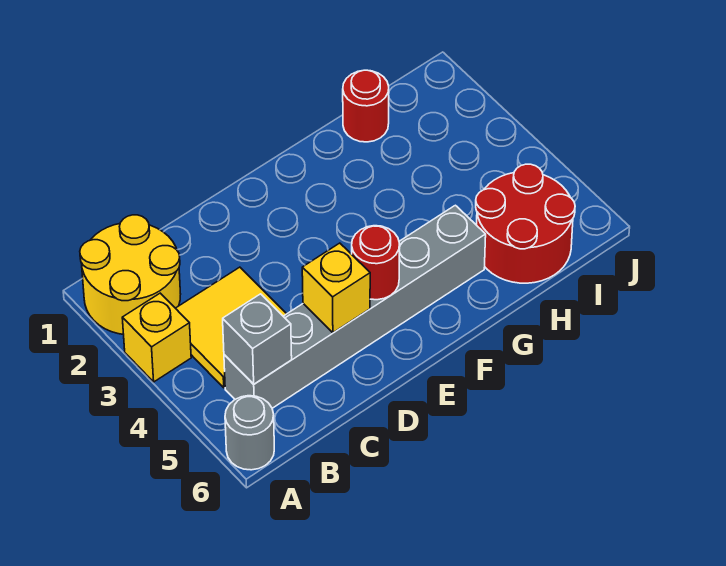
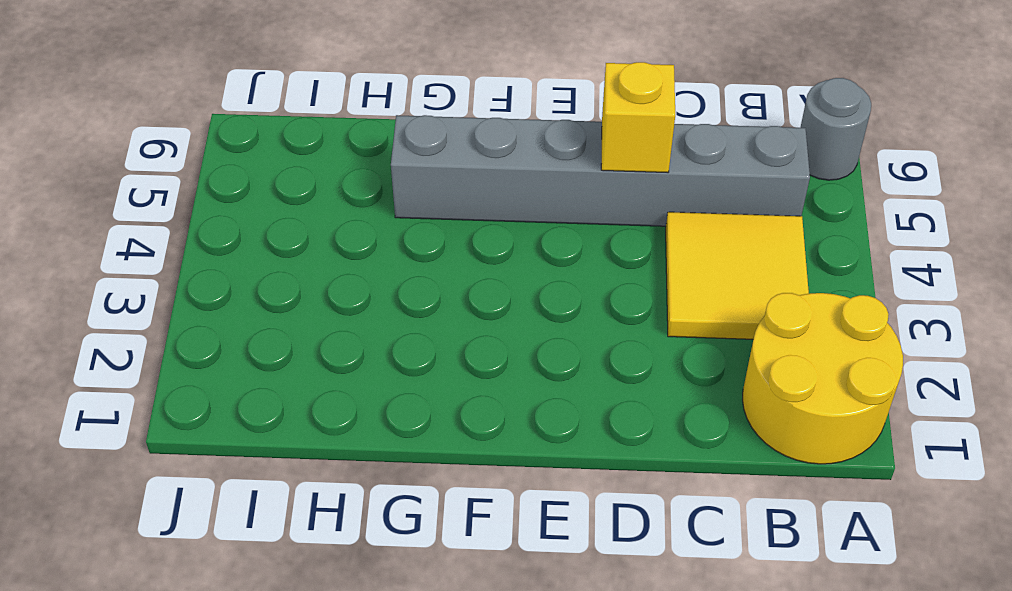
none -> yellow brick A3 level 1
none -> red round brick H1 level 1

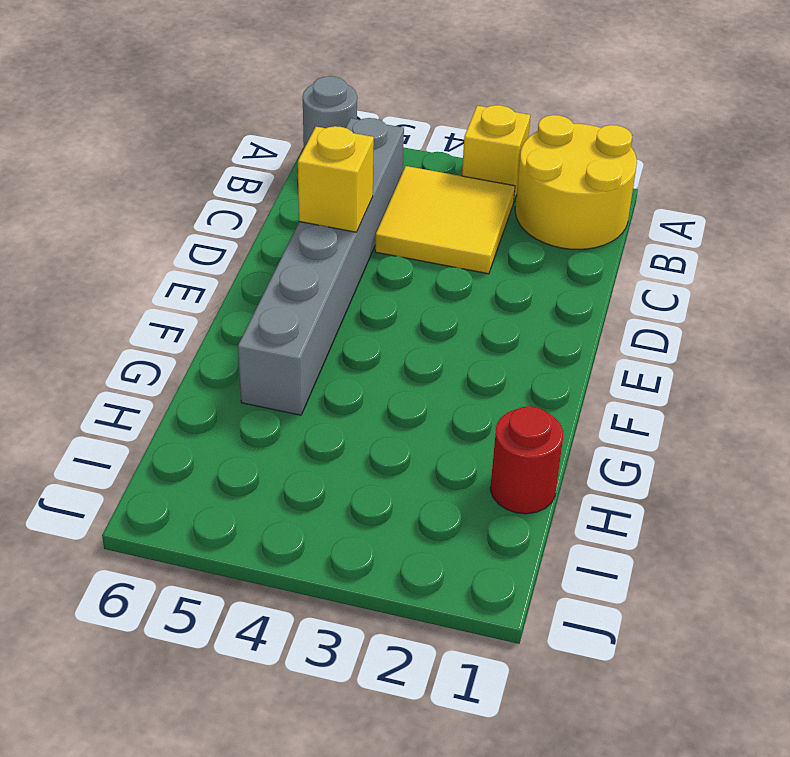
none -> red round brick H5:I6 level 1
none -> grey brick B5 level 2

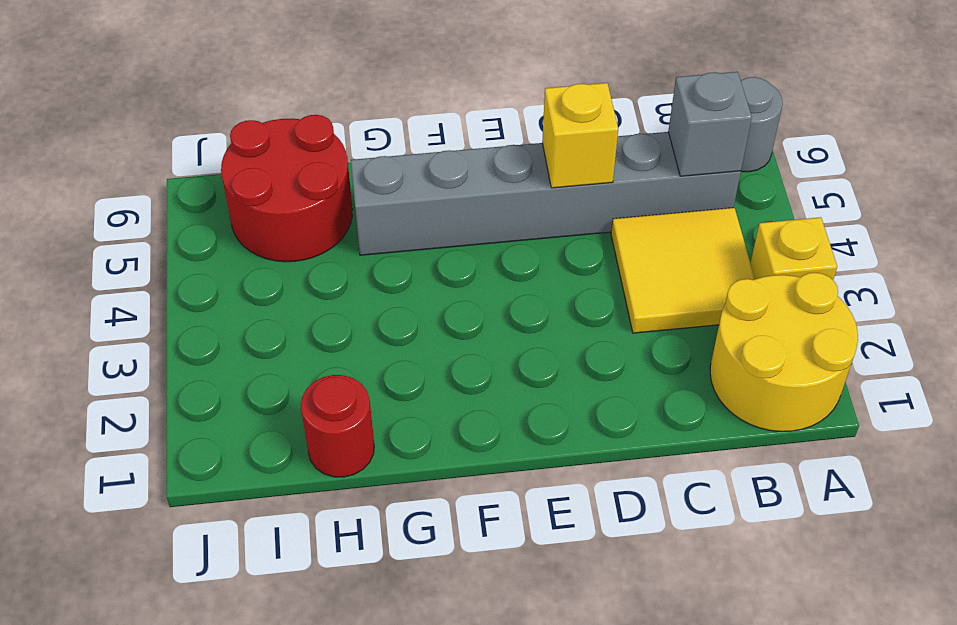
none -> red round brick E5 level 2

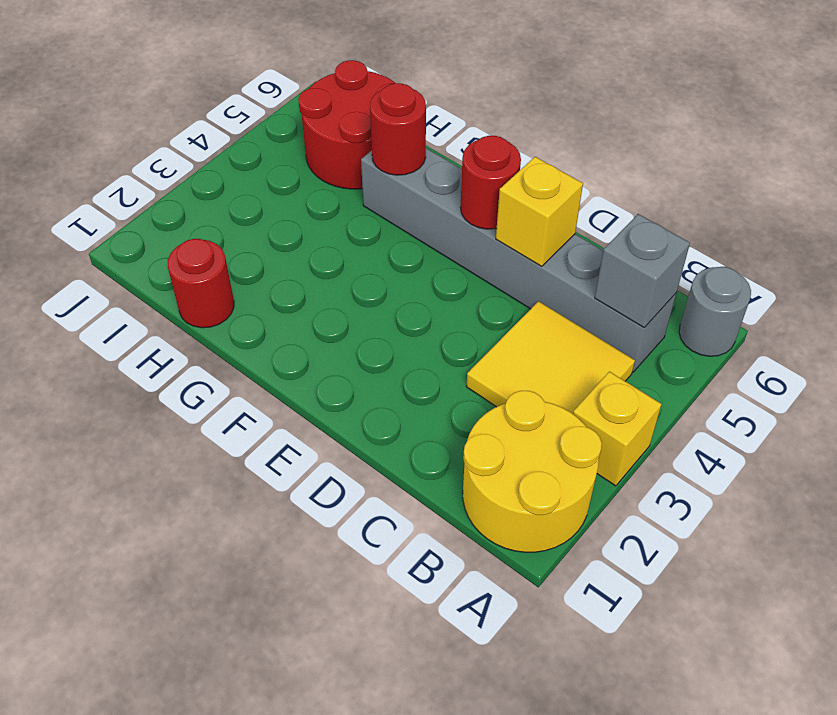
red round brick G5 level 2 -> none

